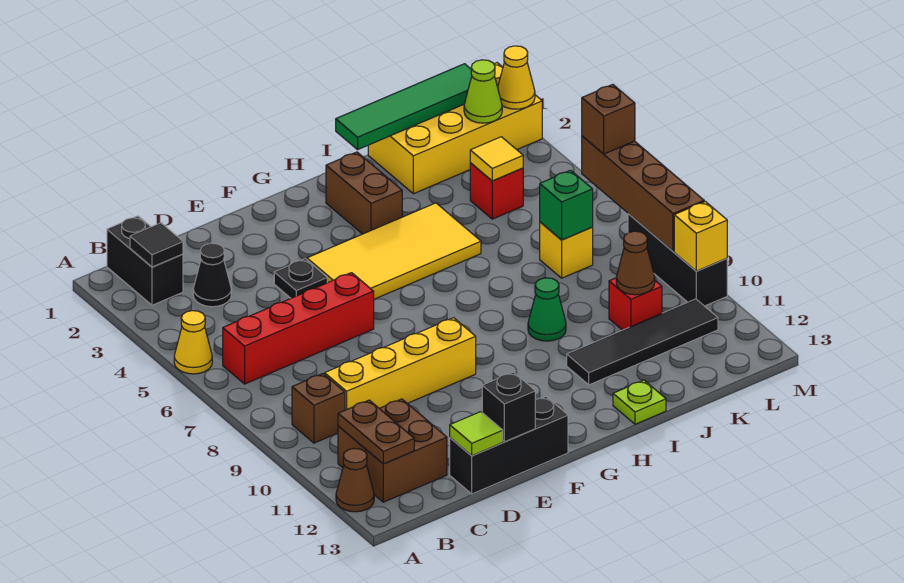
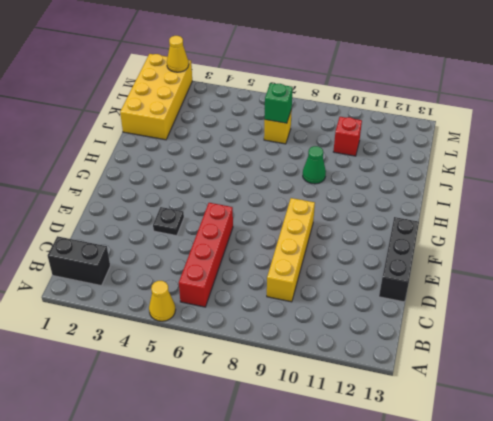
none -> brown cone A12 level 1
none -> brown brick B9 level 1
none -> brown brick B11:C12 level 1
none -> black cone C3 level 1

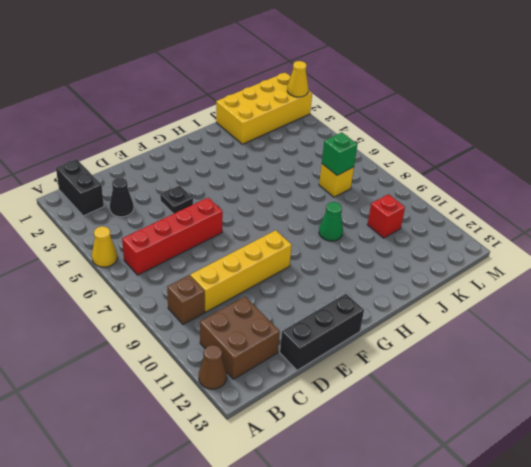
none -> yellow tile F4:I5 level 1
none -> brown brick H2:H3 level 1
none -> black tile I11:L11 level 1
none -> lime plate I13 level 1

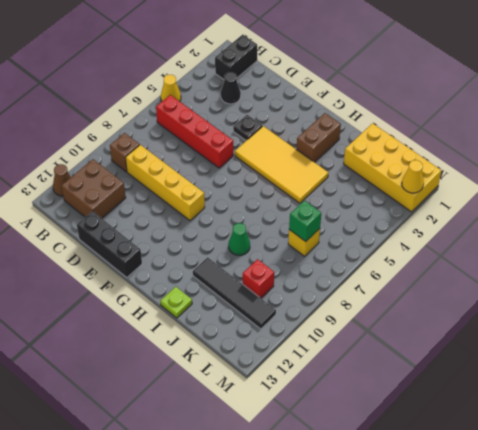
none -> red brick K4 level 1
none -> black brick M8:M10 level 1
none -> black tile B2 level 2
none -> brown plate B11:B12 level 2

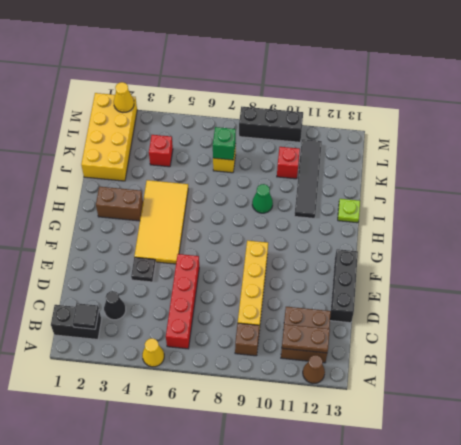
none -> lime tile D13 level 2
none -> black brick E13 level 2
none -> green tile I1:L1 level 2
none -> yellow tile K4 level 2

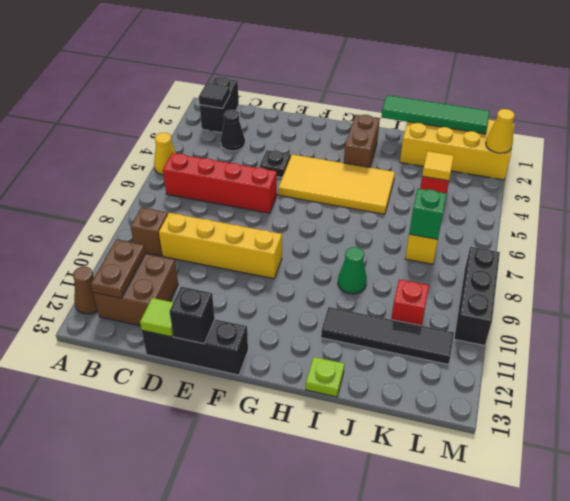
none -> brown cone K10 level 2
none -> lime cone L2 level 2
none -> brown brick M6:M9 level 2
none -> yellow brick M10 level 2

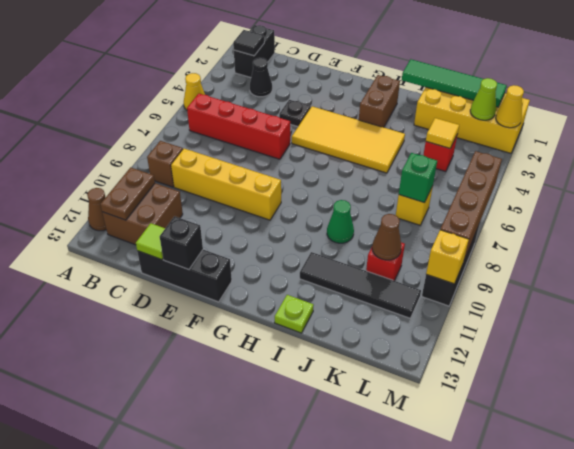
none -> brown brick M6 level 3

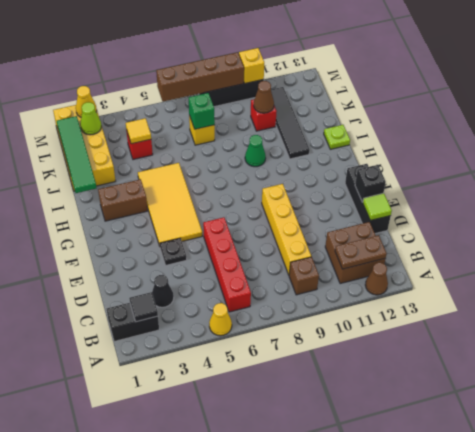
none -> brown brick M6 level 3

